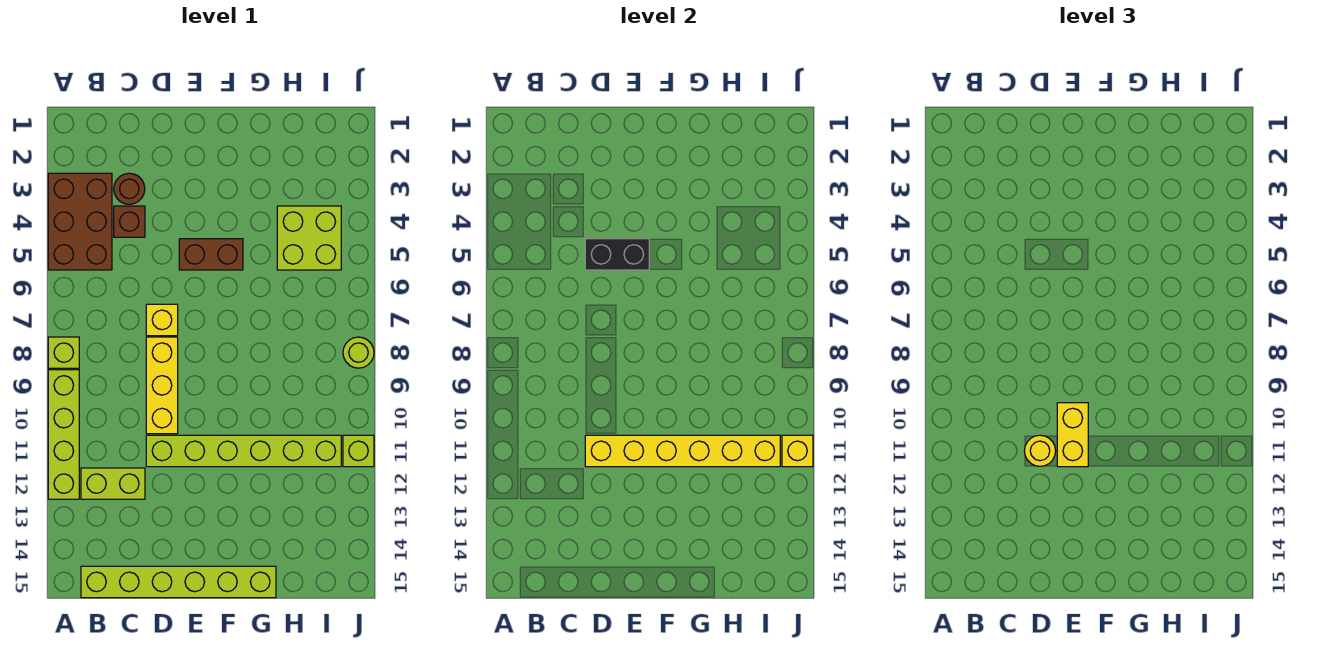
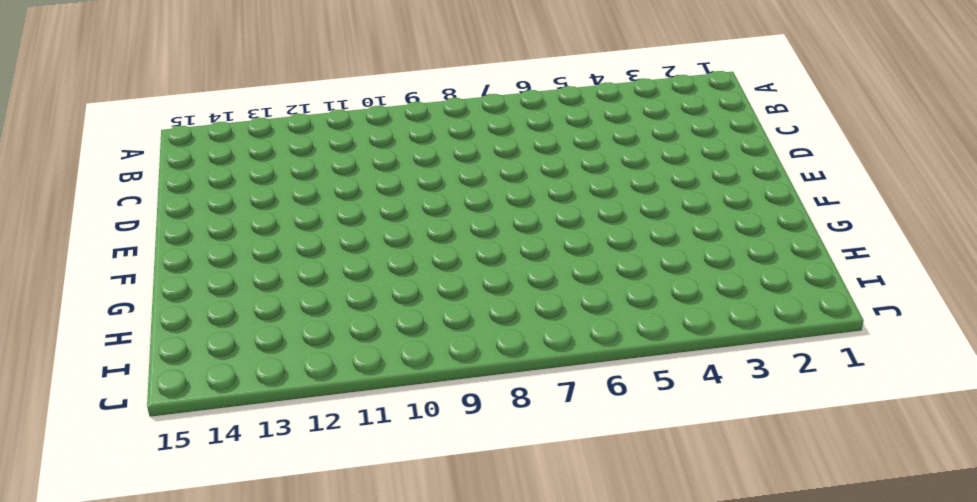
none -> brown brick A3:B5 level 1
none -> lime brick A8 level 1
none -> lime brick A9:A12 level 1

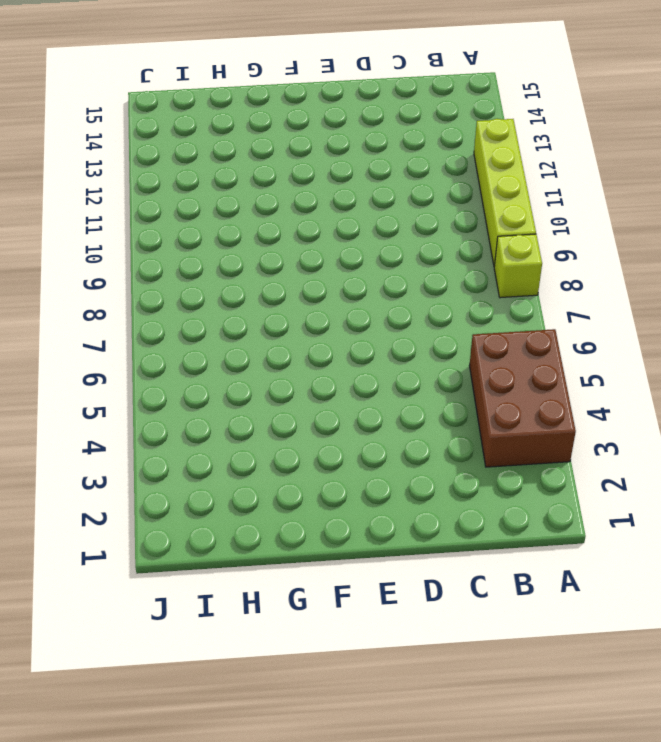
none -> lime brick B12:C12 level 1
none -> lime brick B15:G15 level 1
none -> brown round brick C3 level 1

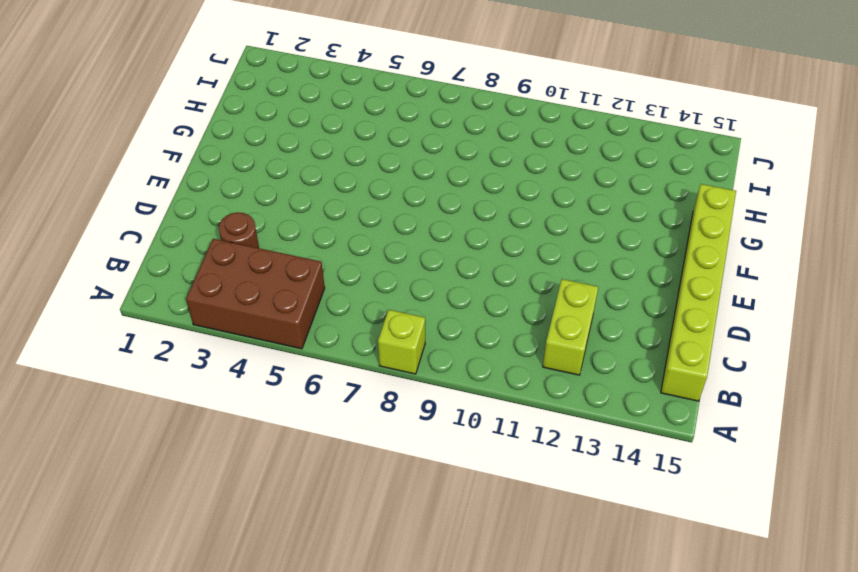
none -> lime brick A9:A12 level 1
none -> brown brick C4 level 1
none -> yellow brick D7 level 1

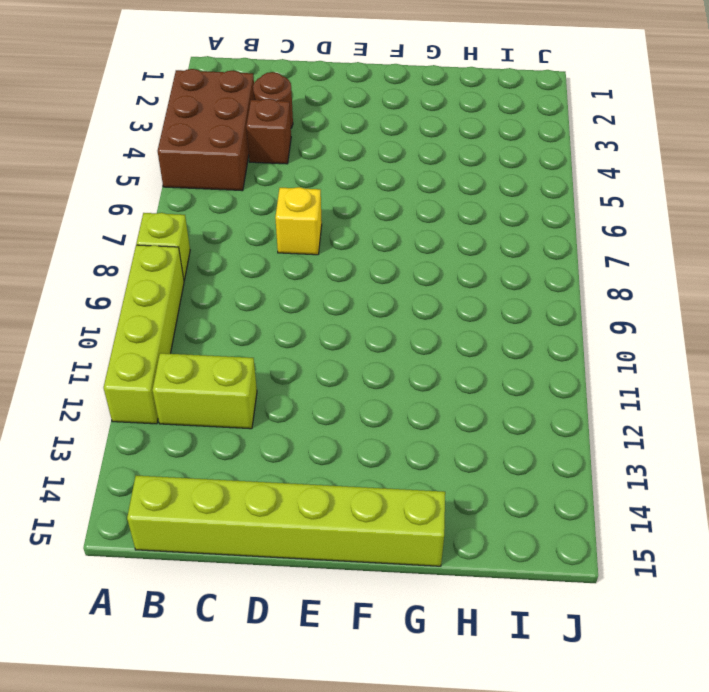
none -> yellow brick D8:D10 level 1
none -> lime brick D11:I11 level 1
none -> brown brick E5:F5 level 1

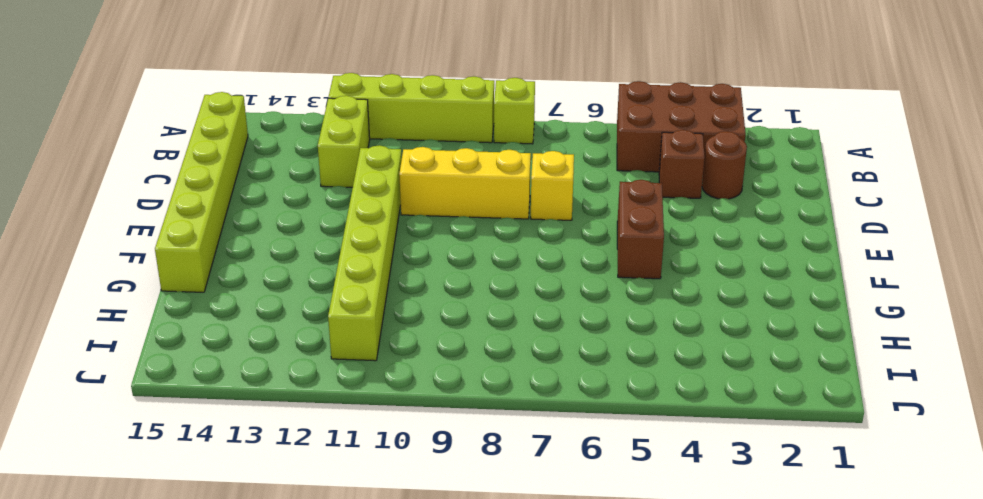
none -> lime brick H4:I5 level 1
none -> lime round brick J8 level 1
none -> lime brick J11 level 1

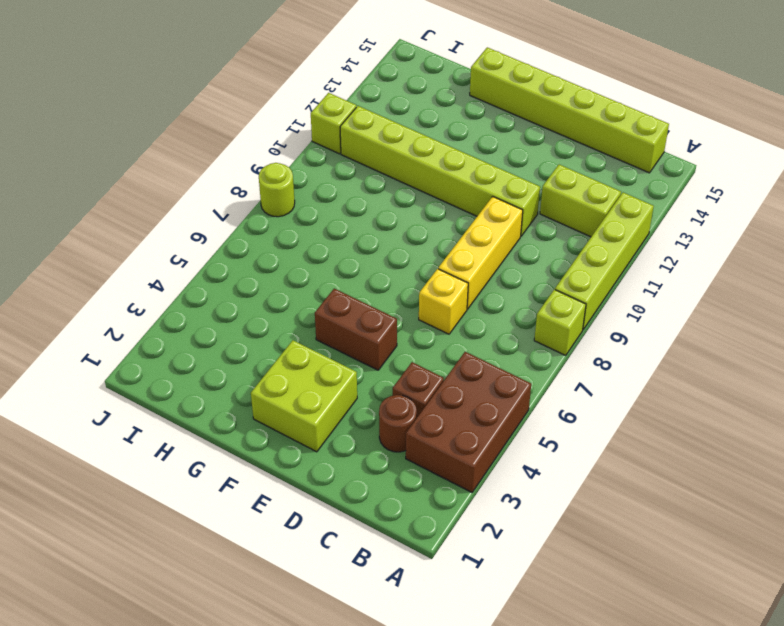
lime brick E2:F3 level 1 -> lime brick H4:I5 level 1
none -> black brick D5:E5 level 2
none -> yellow brick D11:I11 level 2
none -> yellow brick J11 level 2

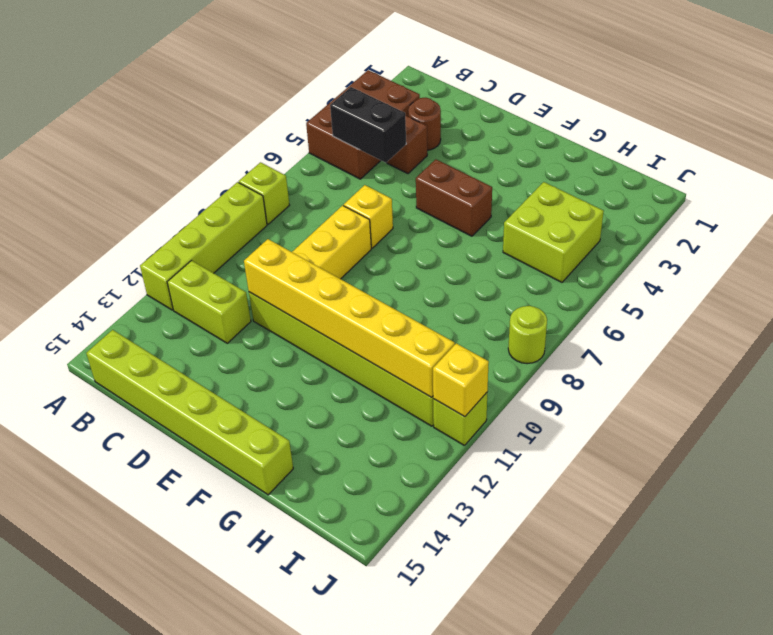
black brick B5:C5 level 2 -> black brick D5:E5 level 2
none -> yellow round brick D11 level 3
none -> yellow brick E10:E11 level 3

